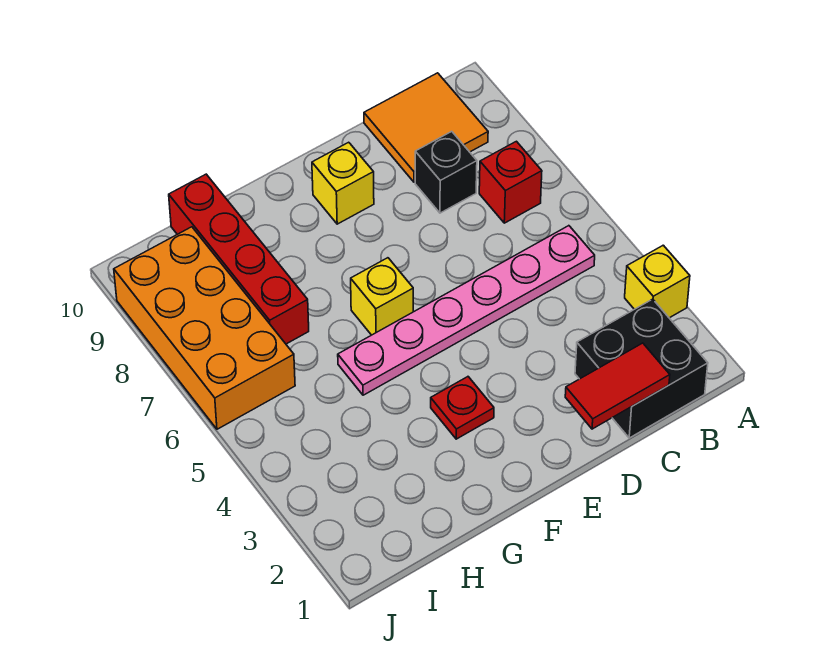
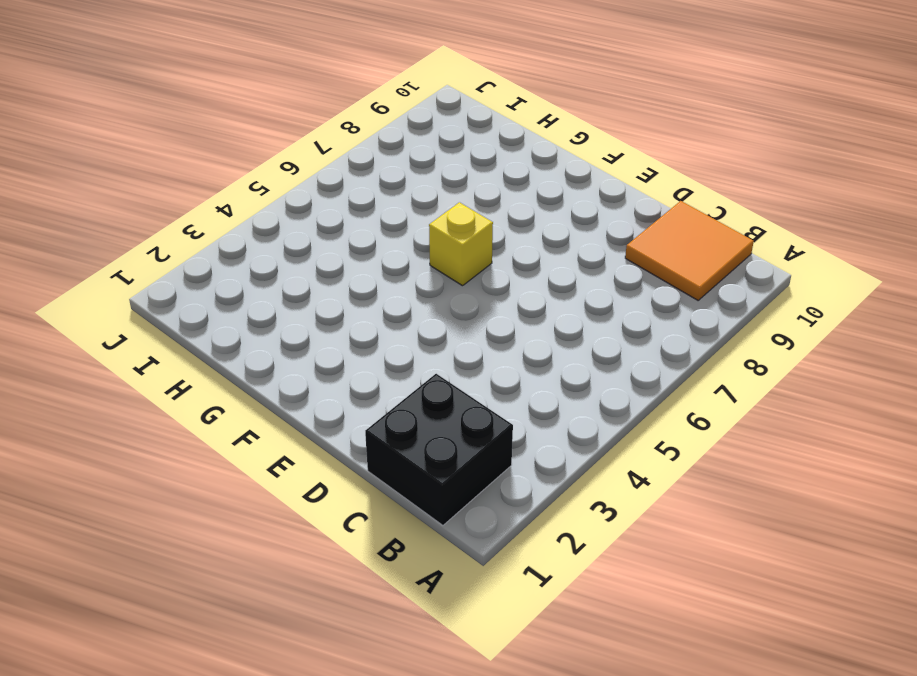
none -> yellow brick A3 level 1
none -> pink plate B5:G5 level 1
none -> red brick B7 level 1

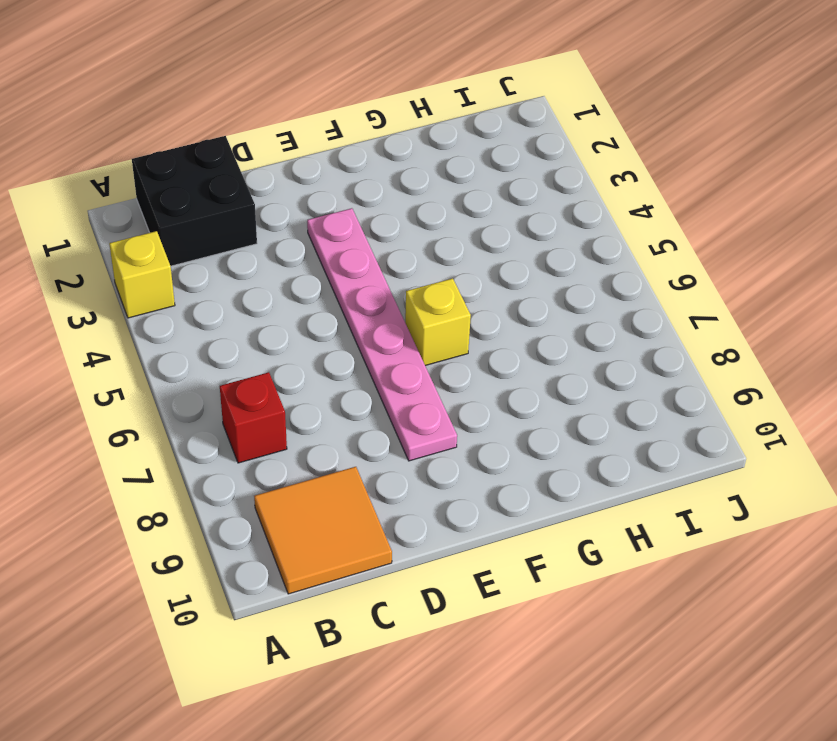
pink plate E3:E8 level 1 -> pink plate B5:G5 level 1
none -> black brick C8 level 1
none -> yellow brick E9 level 1
none -> red plate F3 level 1

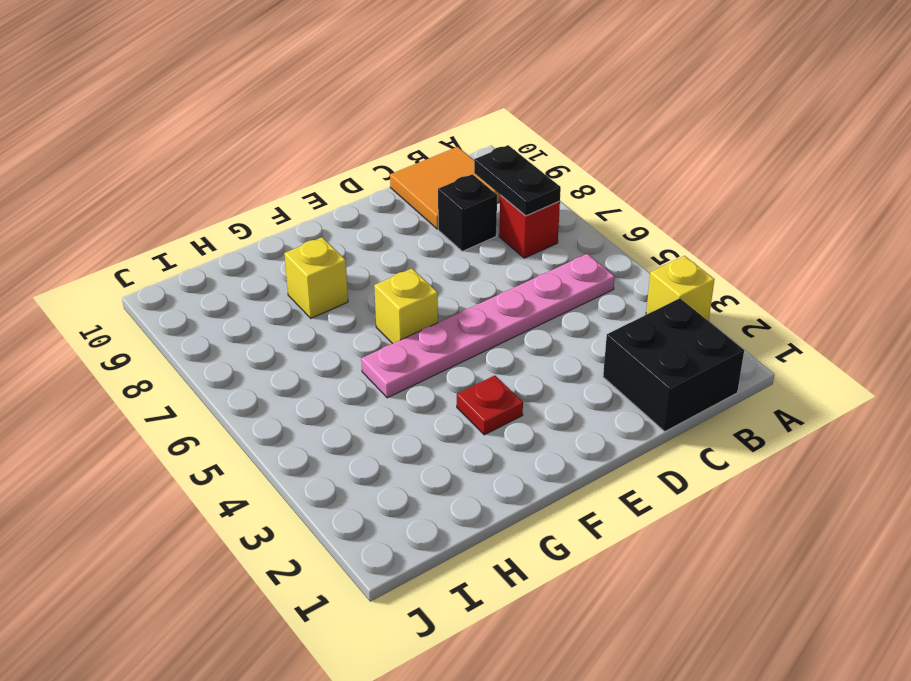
black plate B7:B8 level 2 -> none
yellow brick G8 level 1 -> yellow brick E9 level 1
none -> red brick H7:H10 level 1
none -> orange brick I6:J9 level 1
none -> red tile C1:D1 level 2

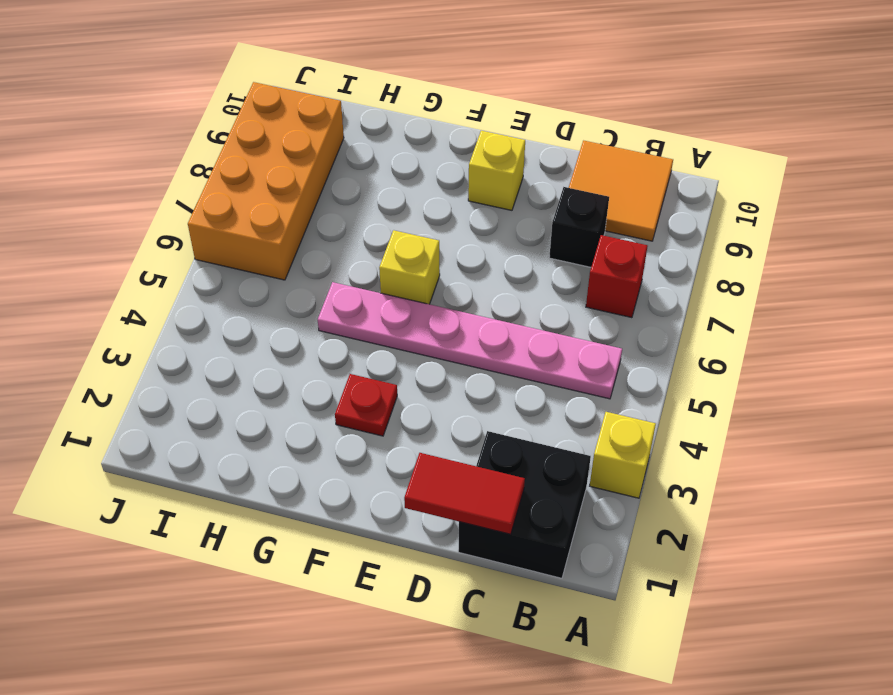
none -> red brick H7:H10 level 1

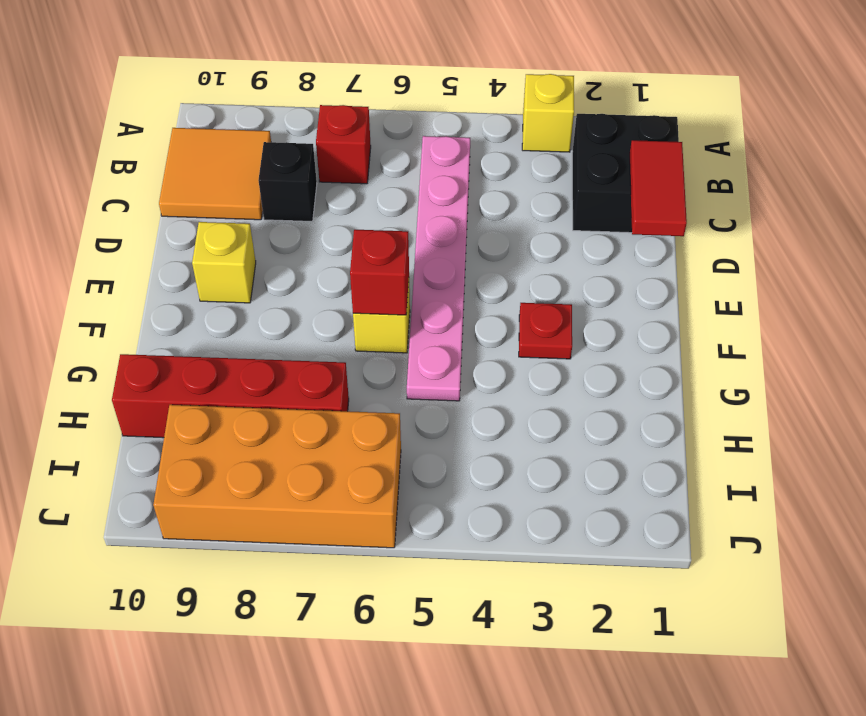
red brick F6 level 2 -> none

